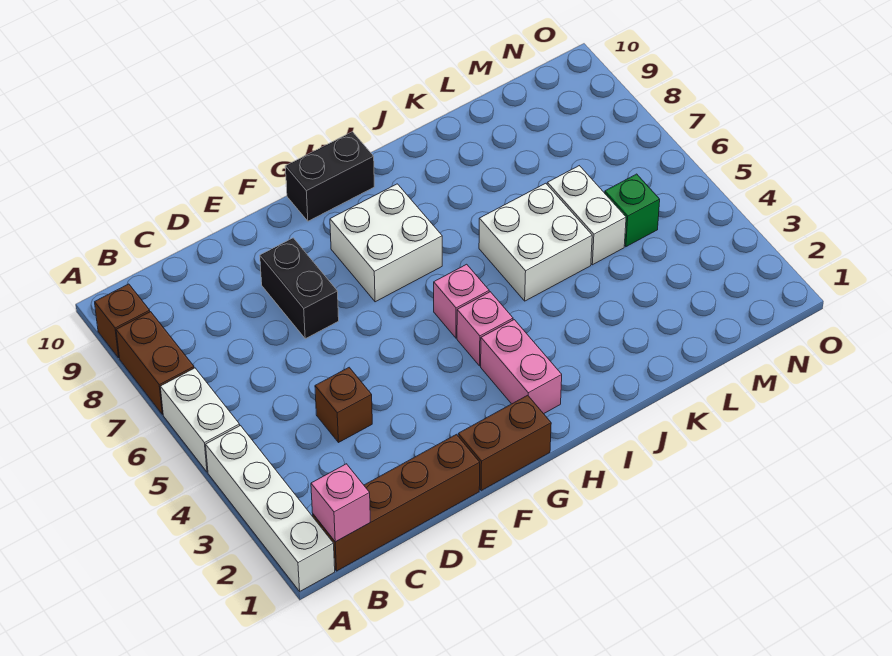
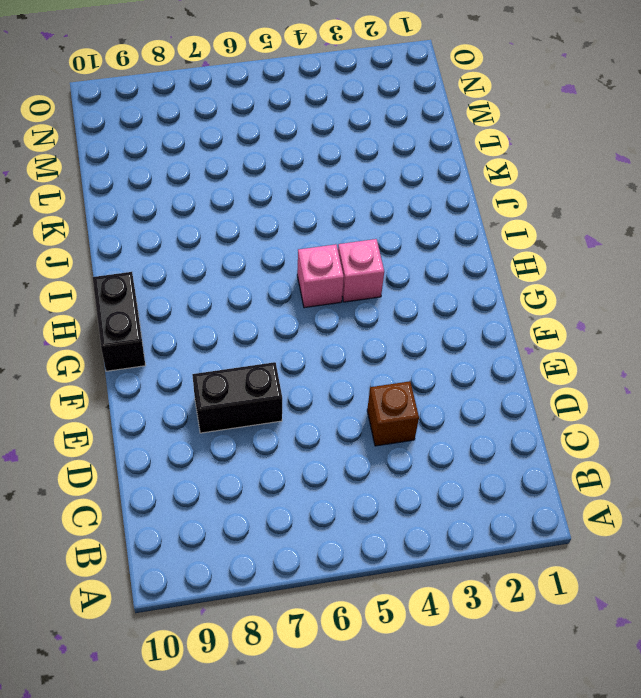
none -> white brick A1:A4 level 1
none -> white brick A5:A6 level 1
none -> brown brick A7:A8 level 1

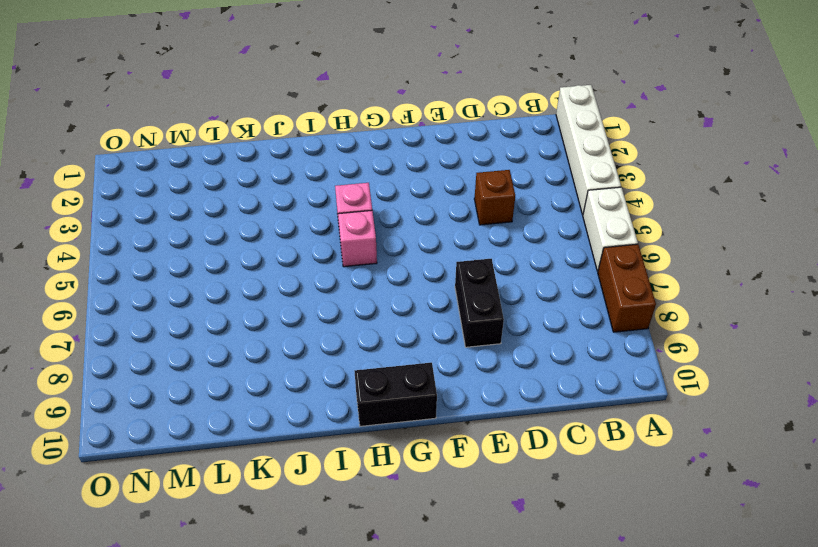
none -> brown brick A9 level 1
none -> brown brick B1:E1 level 1
none -> brown brick F1:G1 level 1

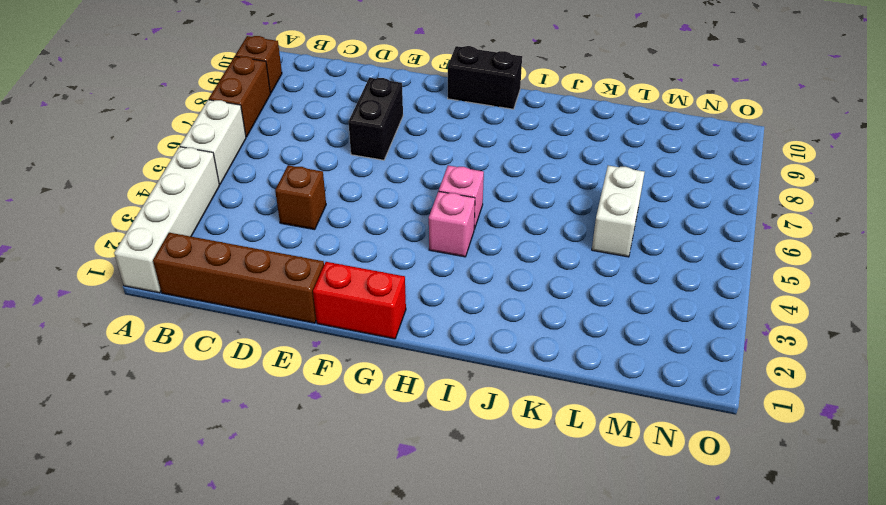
red brick F1:G1 level 1 -> brown brick F1:G1 level 1
none -> white brick G7:H8 level 1
none -> pink brick H2:H3 level 1
none -> white brick J5:K6 level 1

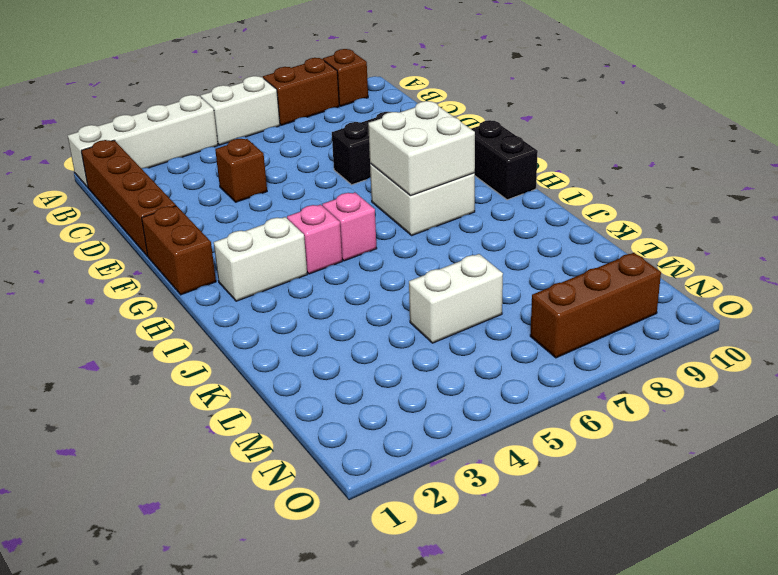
white brick G7:H8 level 2 -> white brick J5:K6 level 1
white brick H2:H3 level 1 -> pink brick H2:H3 level 1
brown brick N7:N9 level 1 -> none
none -> green brick M5 level 1
none -> pink brick B1 level 2

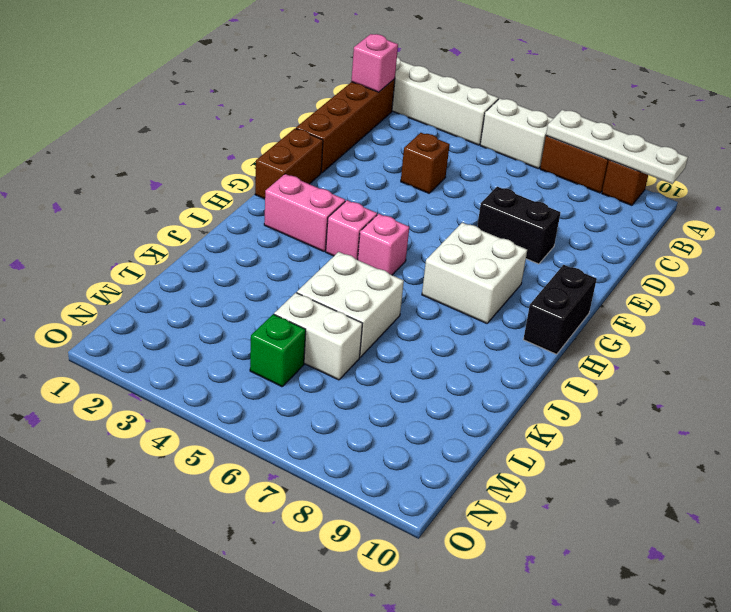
white plate A7:A10 level 2 -> none

